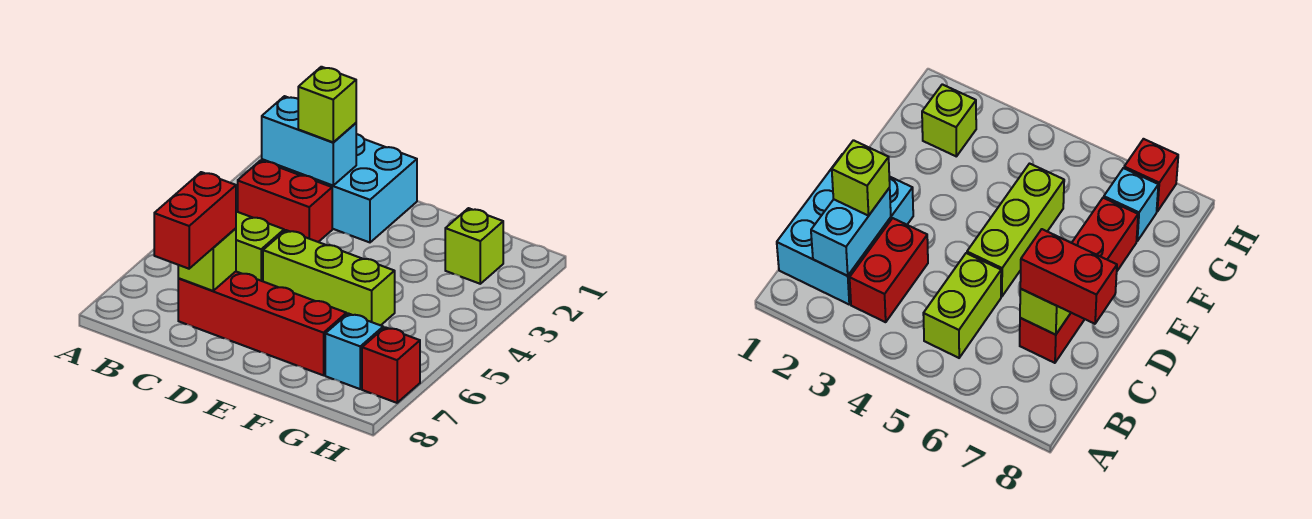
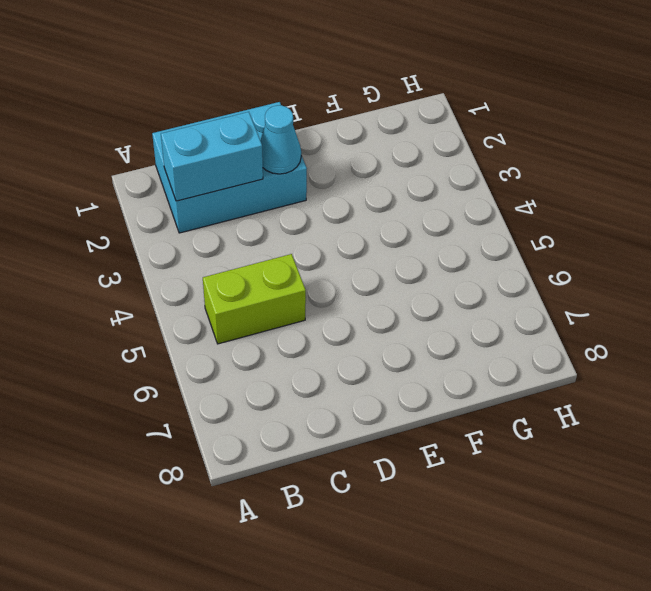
cyan cone D2 level 2 -> none
none -> red brick B3:C3 level 1
none -> red brick C7:F7 level 1
none -> lime brick D5:F5 level 1

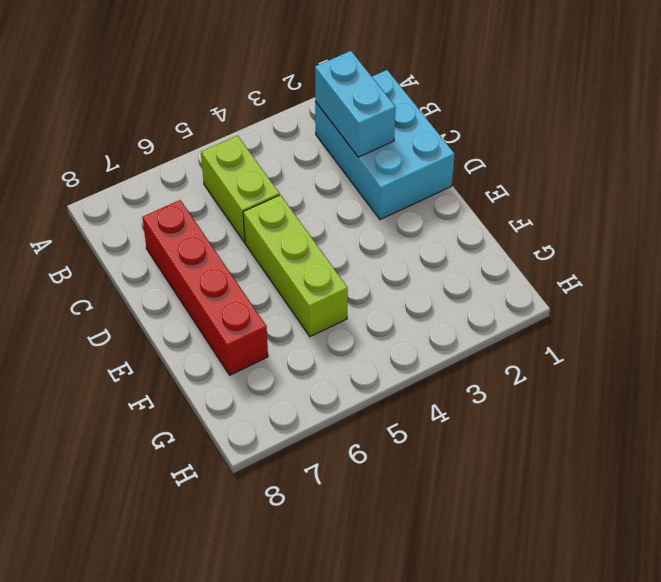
none -> red brick B3:C3 level 1
none -> lime brick G2 level 1
none -> cyan brick G7 level 1

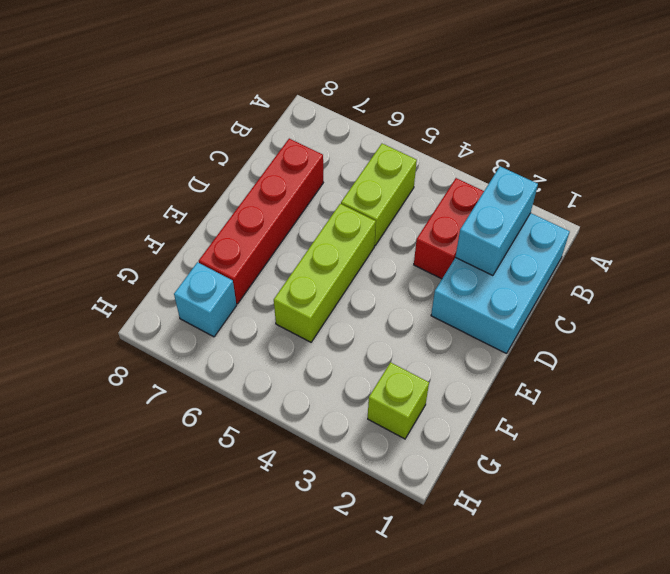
none -> red brick H7 level 1
none -> lime brick C7 level 2
none -> lime brick C2 level 3

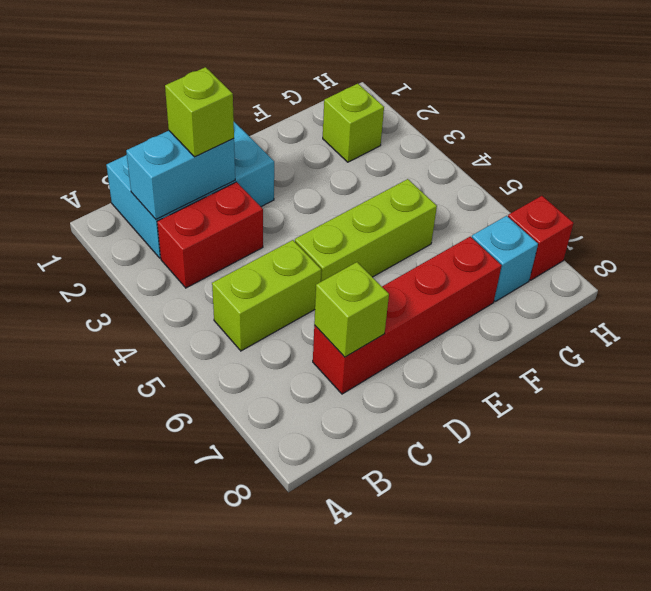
none -> red brick C7:C8 level 3

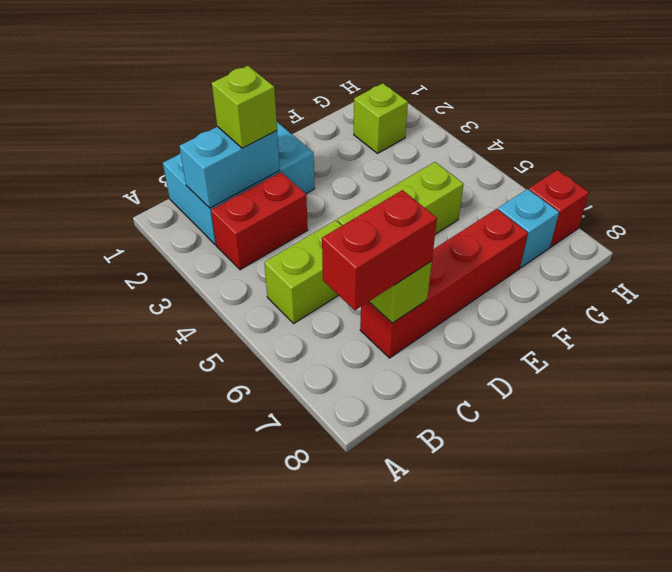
red brick B7:C7 level 3 -> red brick C7:C8 level 3

